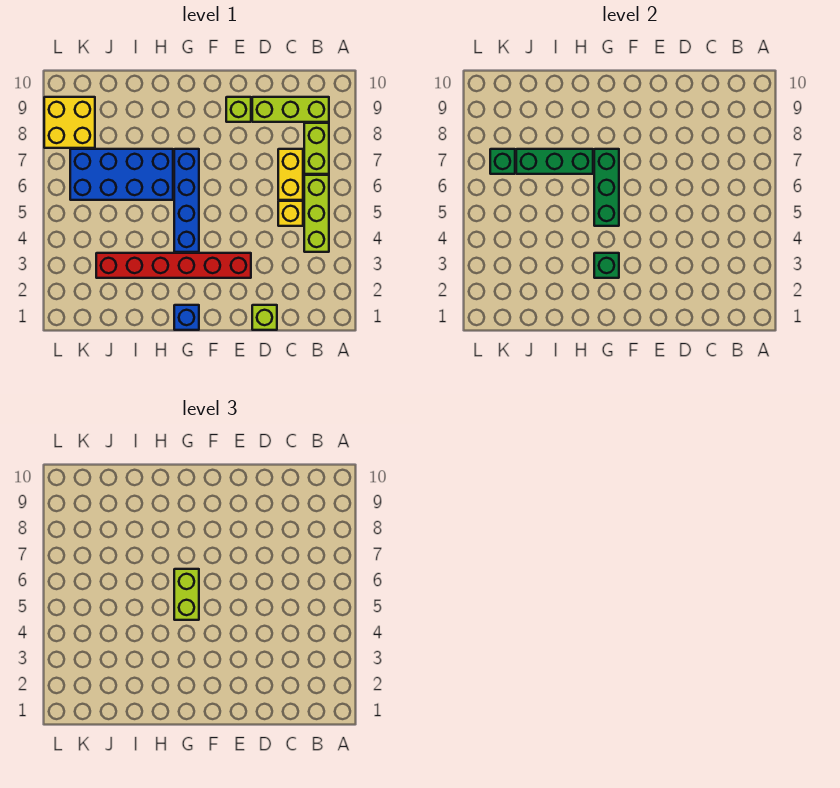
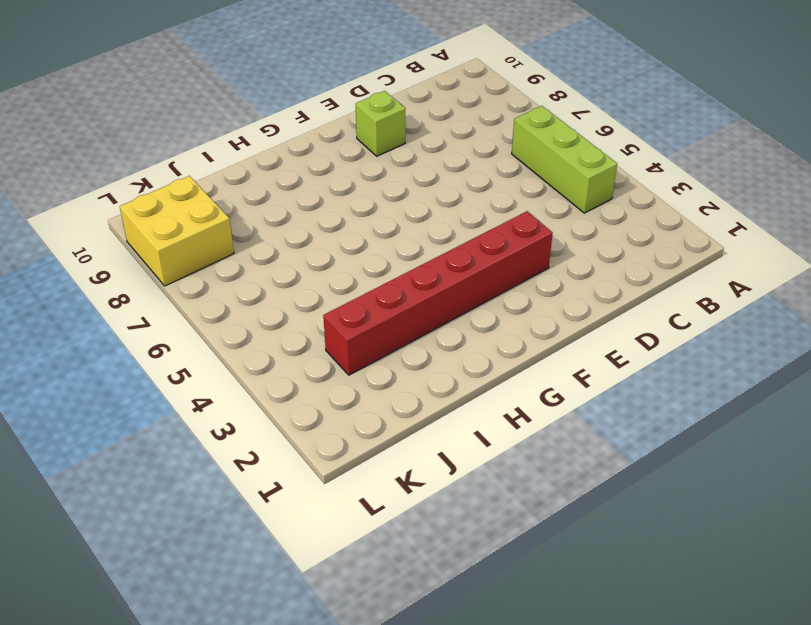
none -> lime brick B7:B8 level 1
none -> lime brick B9:D9 level 1
none -> yellow brick C5 level 1

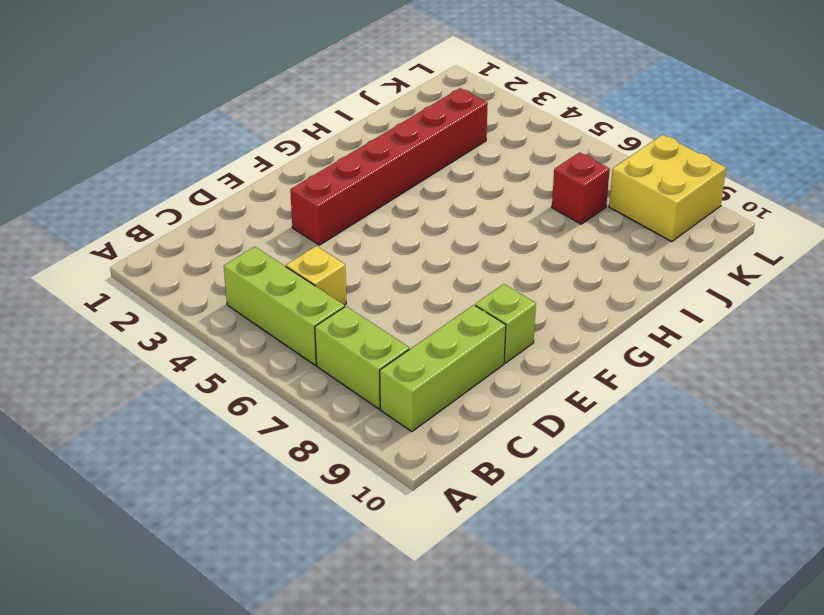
red brick J7 level 1 -> blue brick H6:K7 level 1
none -> yellow brick C6:C7 level 1
none -> lime brick D1 level 1
none -> blue brick G1 level 1

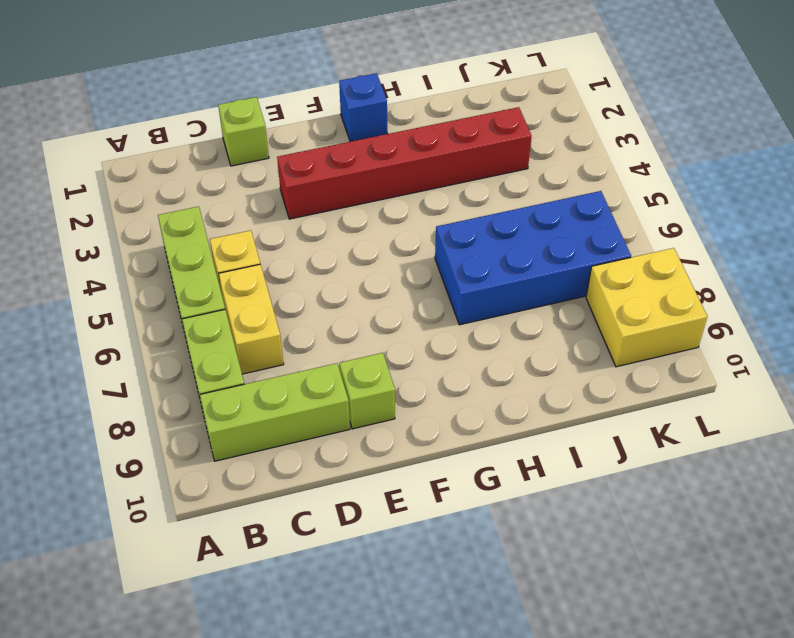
none -> blue brick G4:G7 level 1
none -> green brick G3 level 2
none -> green brick G5:G7 level 2

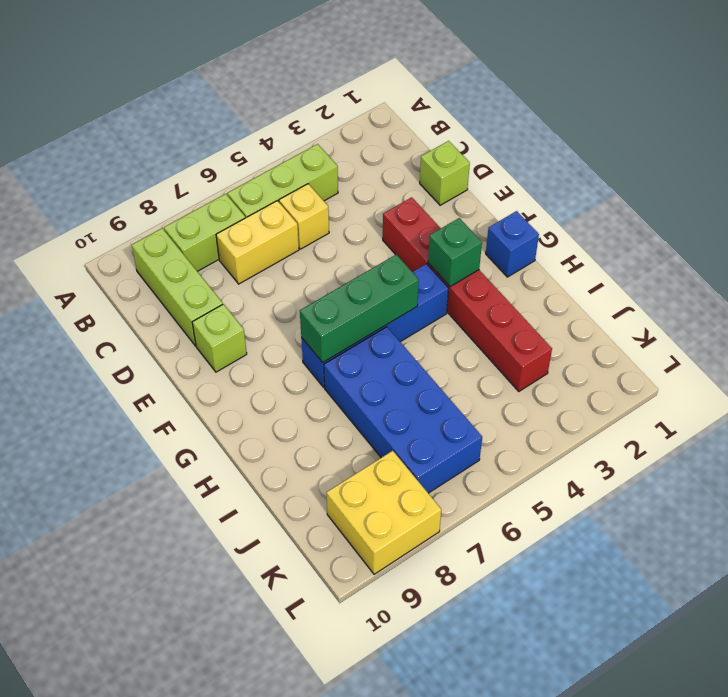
none -> green brick H7:J7 level 2
none -> green brick K7 level 2
none -> lime brick G5:G6 level 3

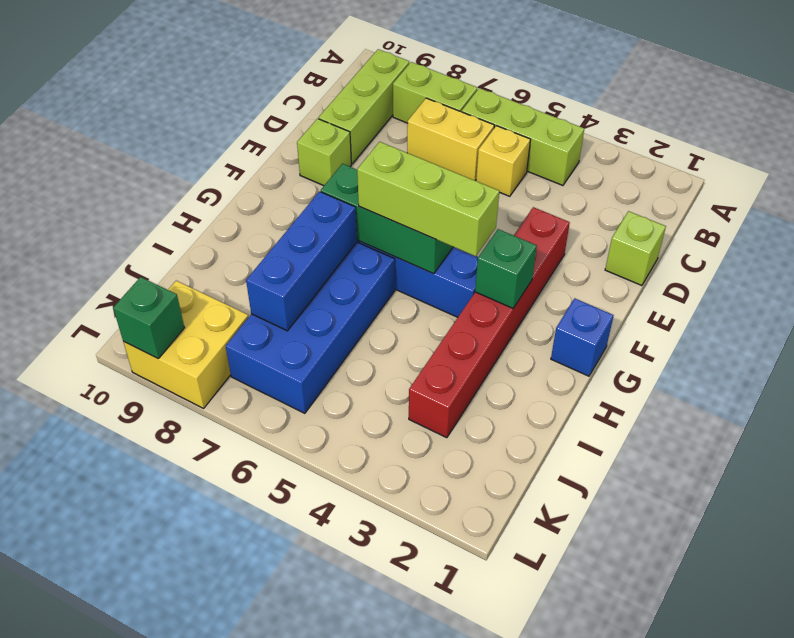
lime brick G4:G6 level 3 -> lime brick G5:G6 level 3
blue brick H7:J7 level 2 -> green brick H7:J7 level 2
green brick L9 level 2 -> green brick K7 level 2

